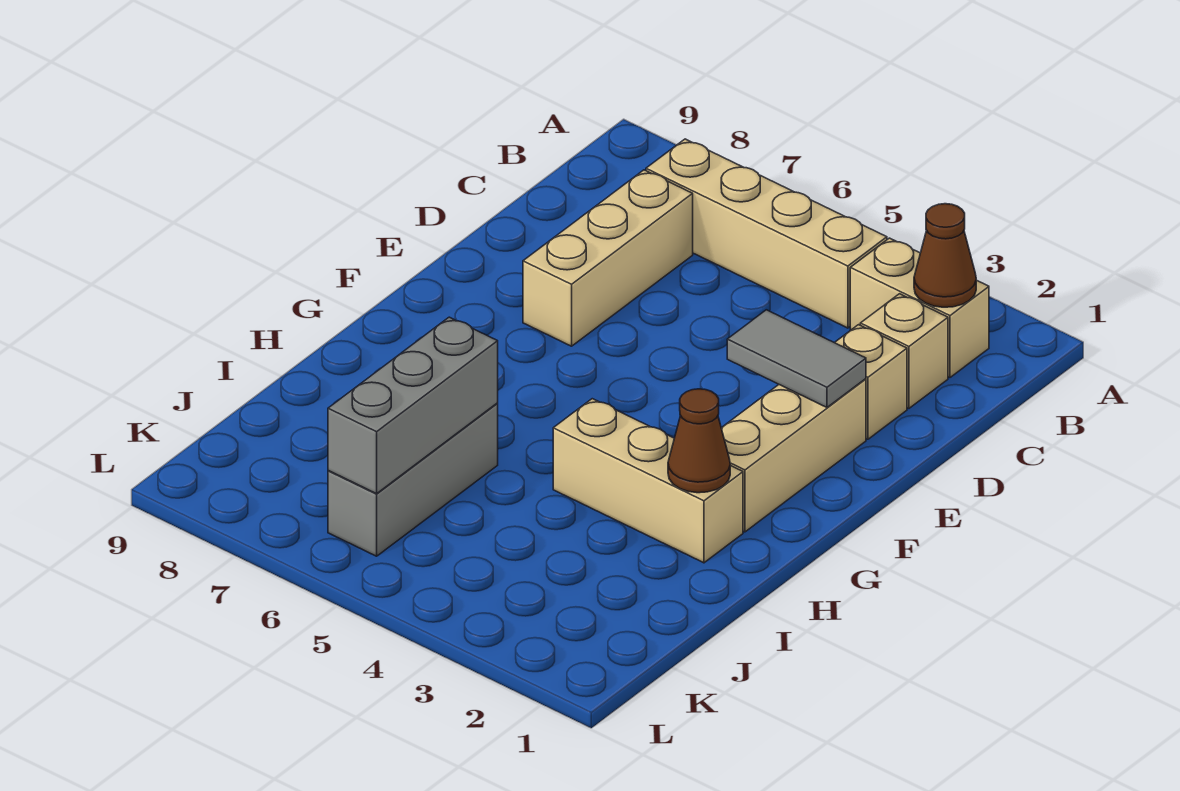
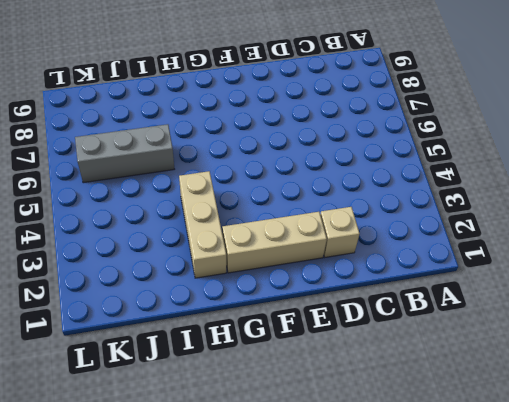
none -> tan brick B2:B3 level 1
none -> tan brick B4:B7 level 1
none -> tan brick C2 level 1

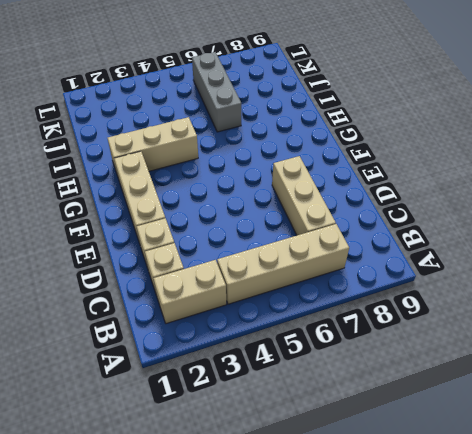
none -> brown cone B2 level 2
none -> grey tile E2:E3 level 2
none -> brown cone H2 level 2

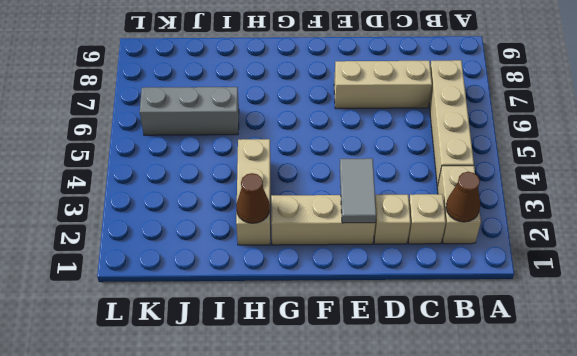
none -> grey brick I6:K6 level 2

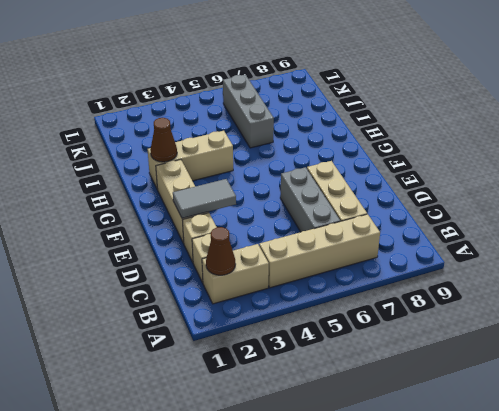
grey brick C6:E6 level 1 -> grey brick I6:K6 level 2

